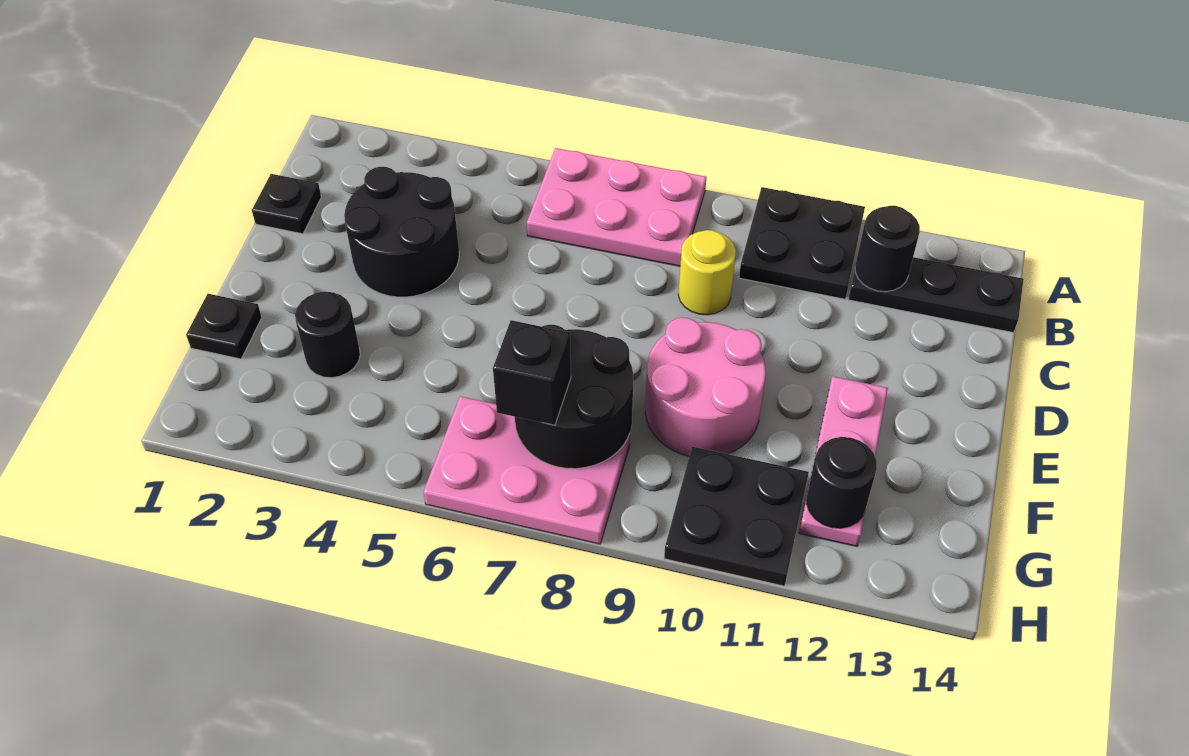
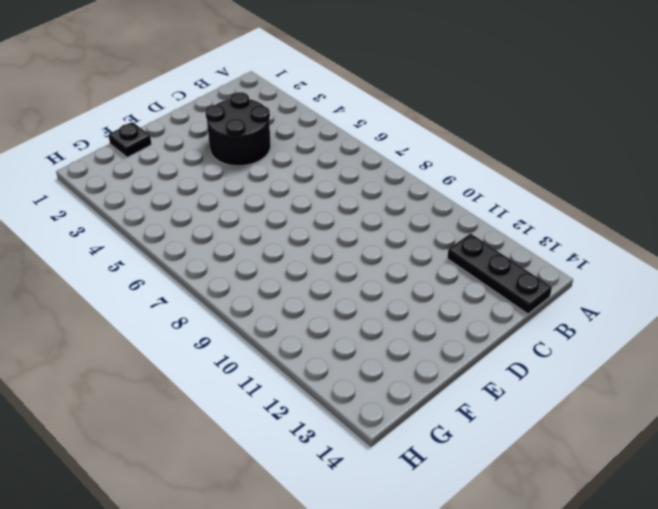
none -> pink plate A6:B8 level 1
none -> black plate A10:B11 level 1
none -> black plate C1 level 1

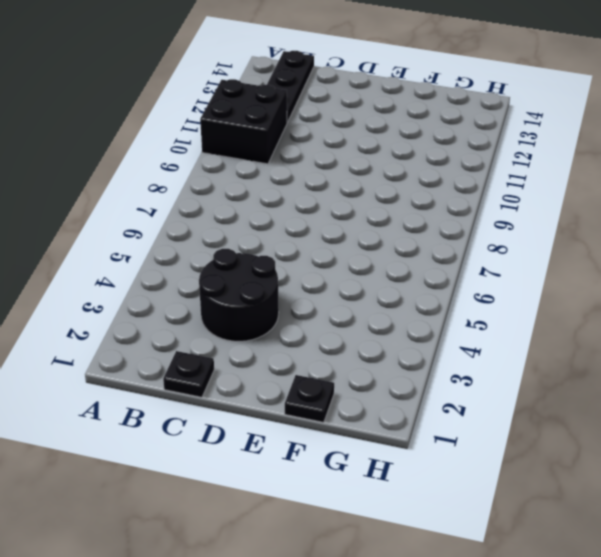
black brick A10:B11 level 1 -> black plate A10:B11 level 1
none -> pink plate A6:B8 level 1
none -> yellow round brick C9 level 1
none -> pink round brick E9:F10 level 1

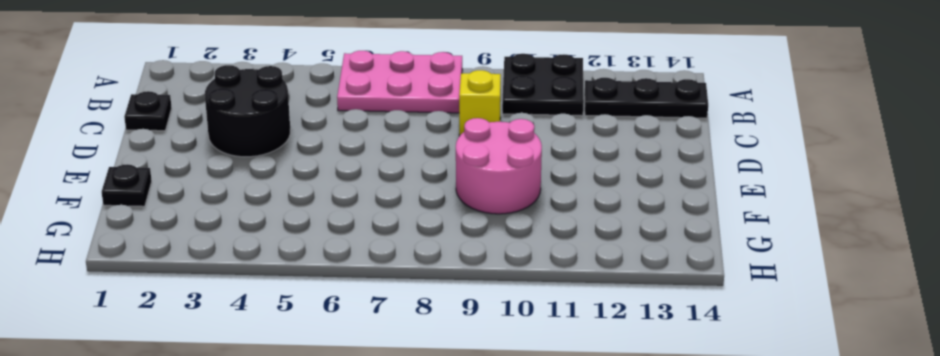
yellow brick C9 level 1 -> yellow round brick C9 level 1
none -> pink plate E12:G12 level 1
none -> black round brick F3 level 1
none -> pink plate G6:H8 level 1

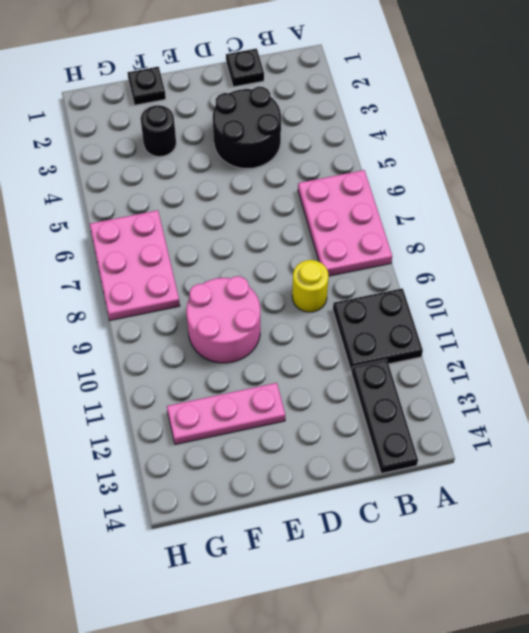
none -> black plate G10:H11 level 1
none -> black round brick B12 level 2
none -> black round brick F7:G8 level 2

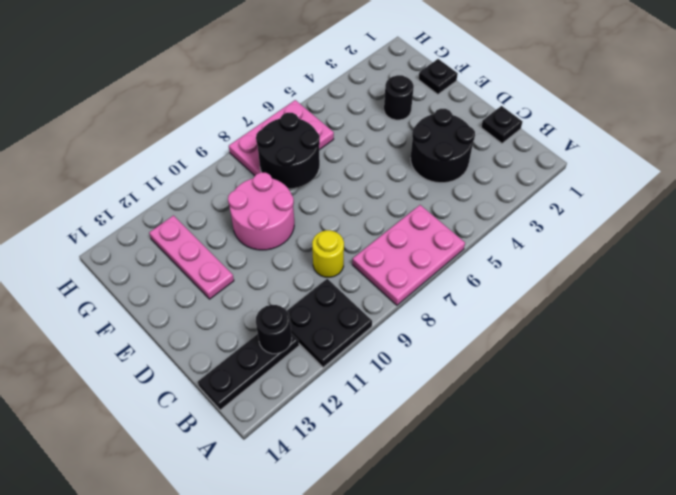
none -> black plate G10:H11 level 1
none -> black round brick G12 level 2
none -> black brick G7 level 3

